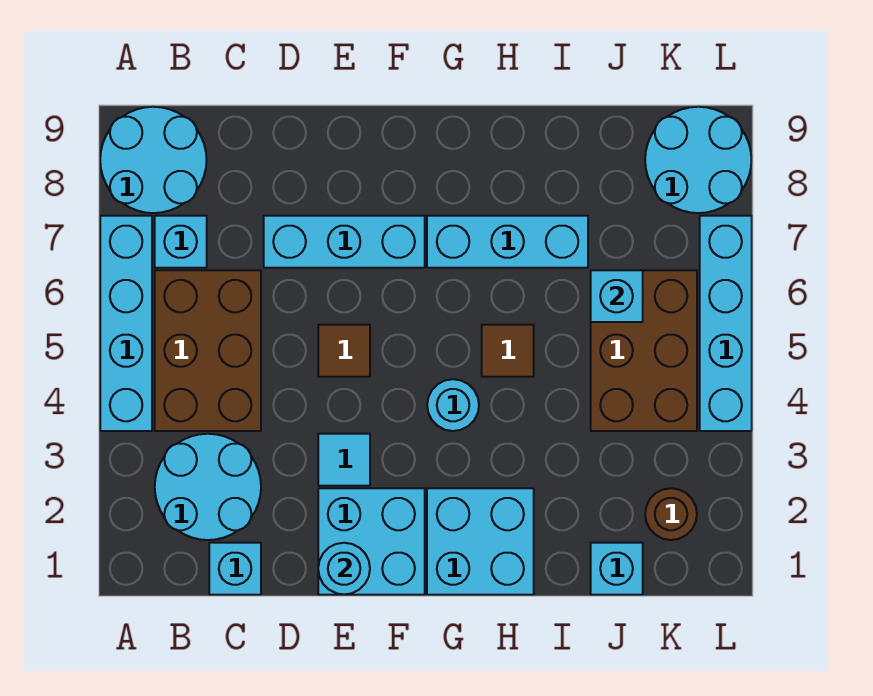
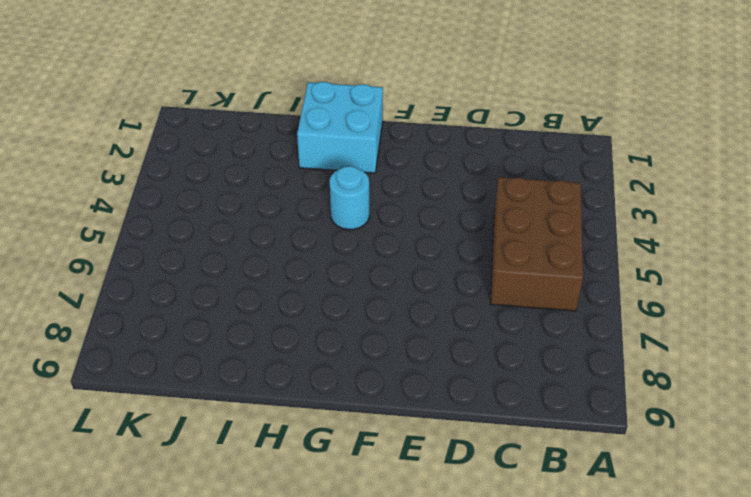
none -> cyan brick A4:A7 level 1
none -> cyan round brick A8:B9 level 1
none -> cyan round brick B2:C3 level 1

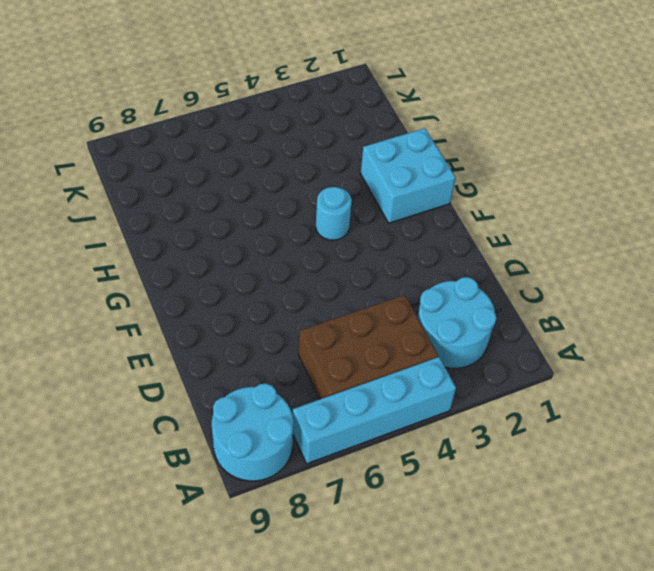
none -> cyan brick B7 level 1
none -> cyan brick C1 level 1
none -> cyan brick D7:F7 level 1

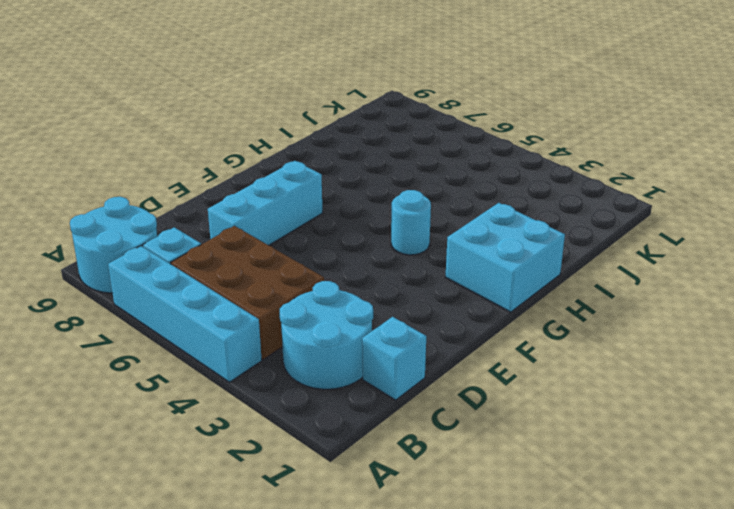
none -> cyan brick E1:F2 level 1
none -> cyan tile E3 level 1
none -> brown tile E5 level 1

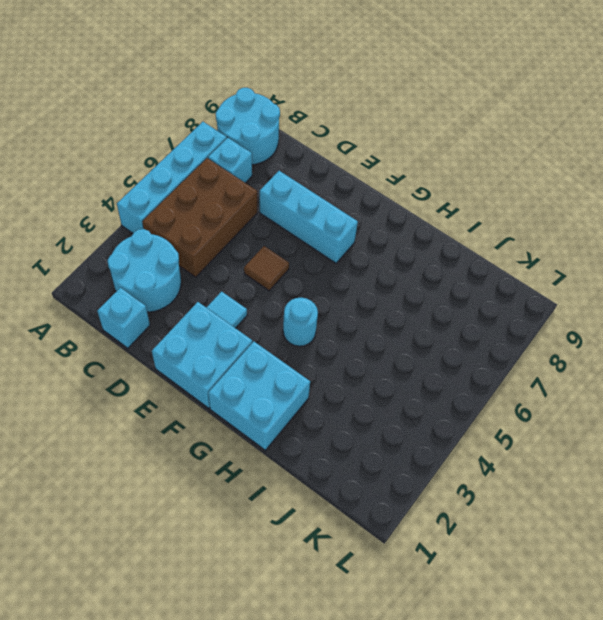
none -> cyan brick G7:I7 level 1
none -> brown tile H5 level 1
none -> cyan brick J1 level 1

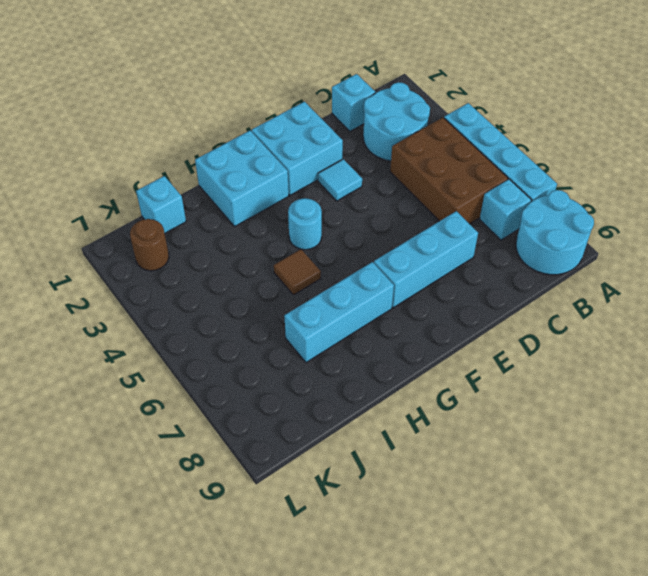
none -> brown tile E5 level 1
none -> brown brick J4:K6 level 1
none -> cyan round brick K8:L9 level 1

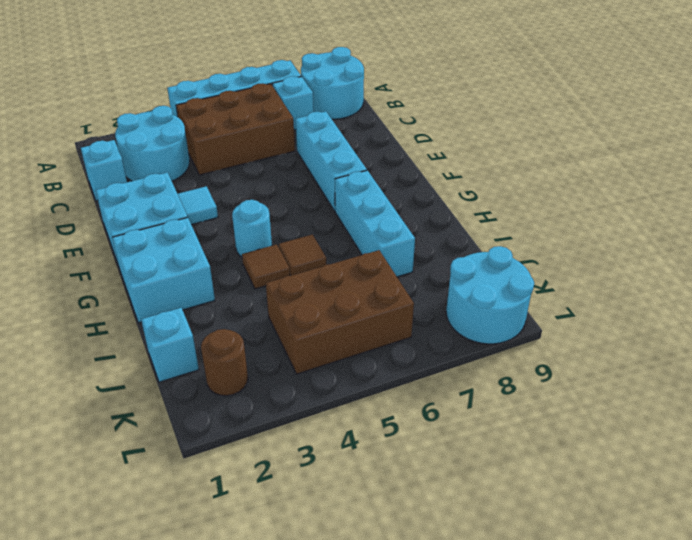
brown tile H4 level 1 -> brown tile E5 level 1
none -> cyan brick L4:L7 level 1
none -> cyan round brick E1 level 2
none -> cyan brick J6 level 2

